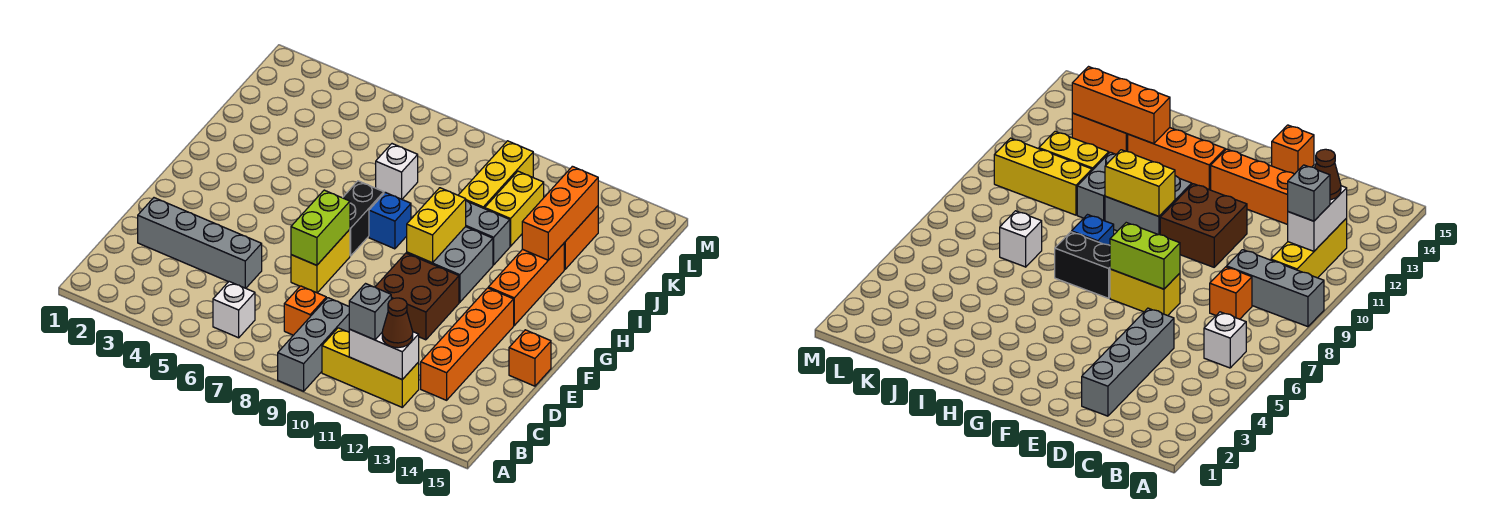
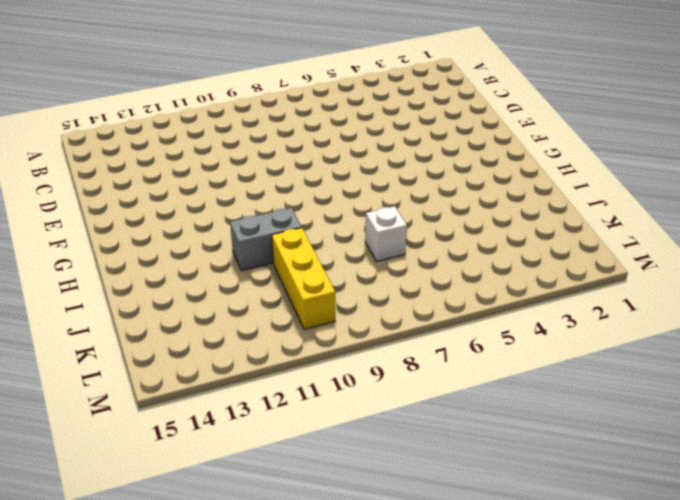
none -> grey brick A9:C9 level 1
none -> white brick B6 level 1
none -> yellow brick B10:B12 level 1

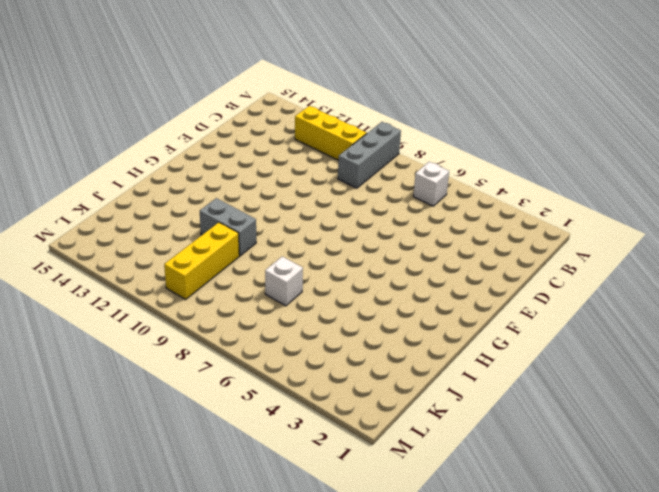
none -> orange brick C8 level 1
none -> orange brick C13:F13 level 1
none -> grey brick D2:D5 level 1

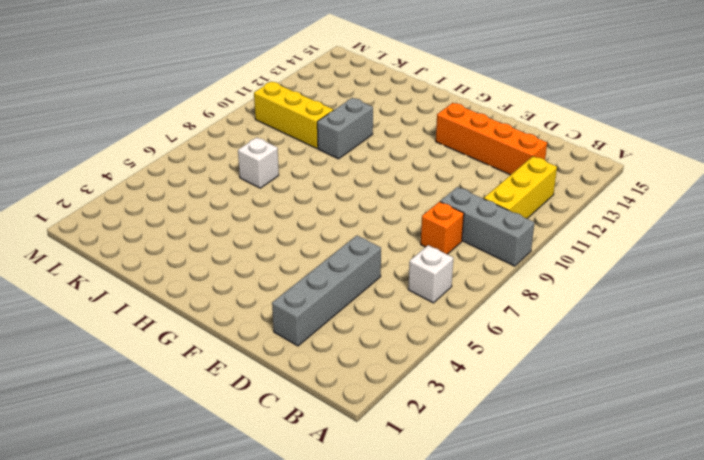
none -> yellow brick E7:F7 level 1
none -> brown brick E10:F11 level 1
none -> orange brick E15 level 1

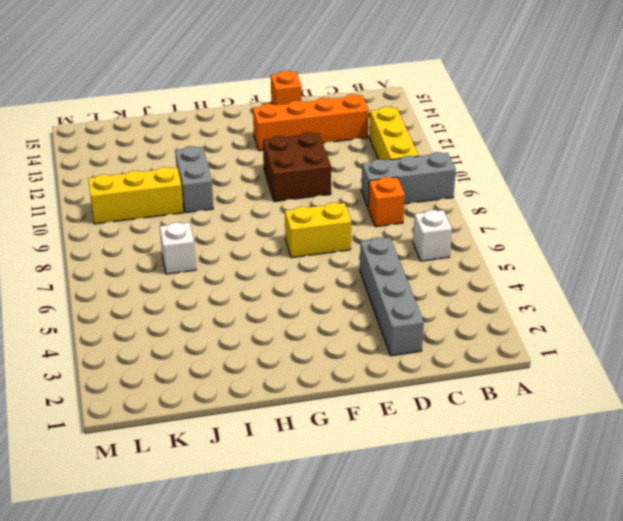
none -> black brick G7:H7 level 1
none -> grey brick G10:H11 level 1
none -> orange brick G13:I13 level 1

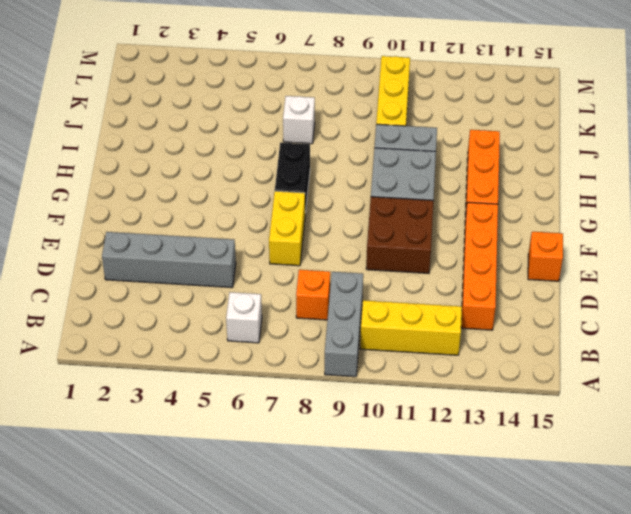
none -> blue brick H8 level 1
none -> yellow brick J11:K11 level 1
none -> orange brick J13:K13 level 1

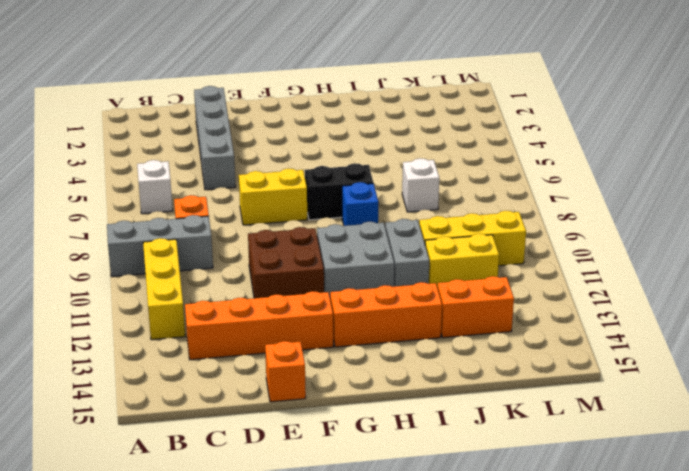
none -> white brick B11:B12 level 2
none -> lime brick E7:F7 level 2
none -> yellow brick G10:H10 level 2

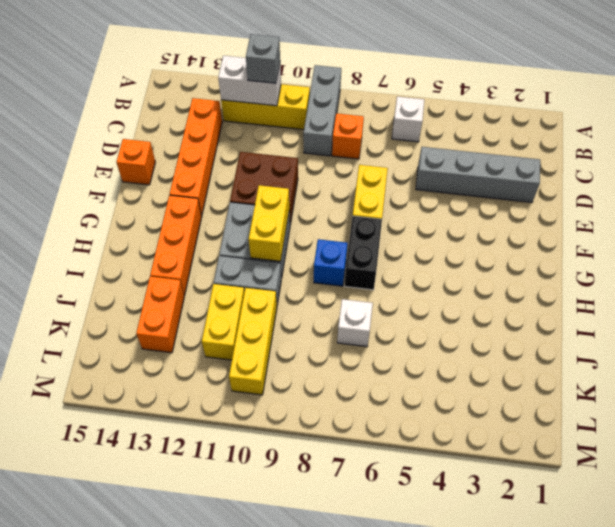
none -> lime brick E7:F7 level 2
none -> orange brick I13:K13 level 2
none -> brown cone B12 level 3

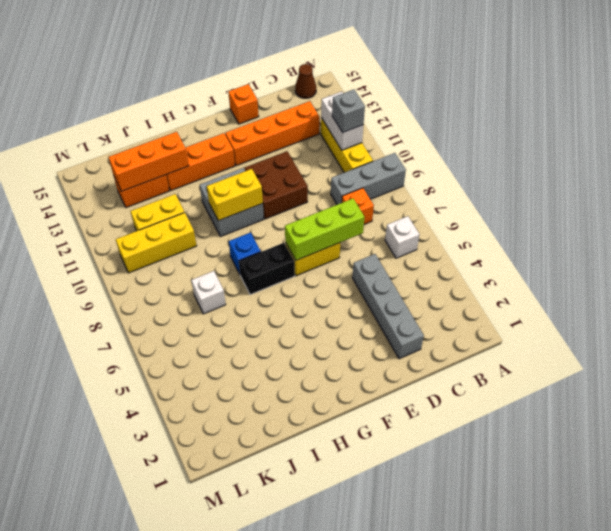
brown cone B15 level 1 -> brown cone B12 level 3
lime brick D7:F7 level 2 -> lime brick E7:F7 level 2
none -> grey brick I10:I11 level 1

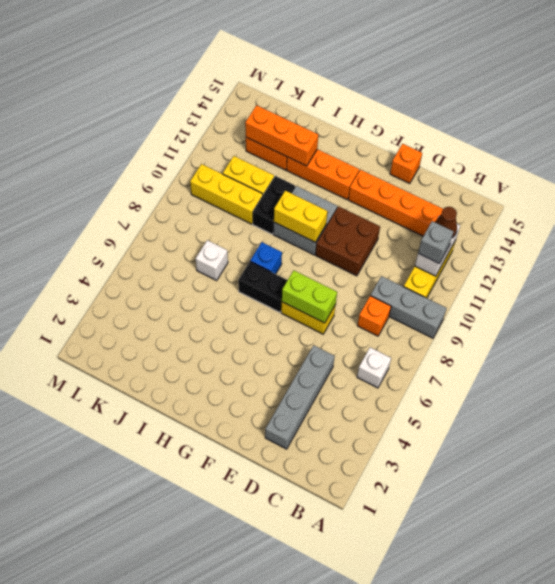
black brick I10:I11 level 1 -> grey brick I10:I11 level 1

